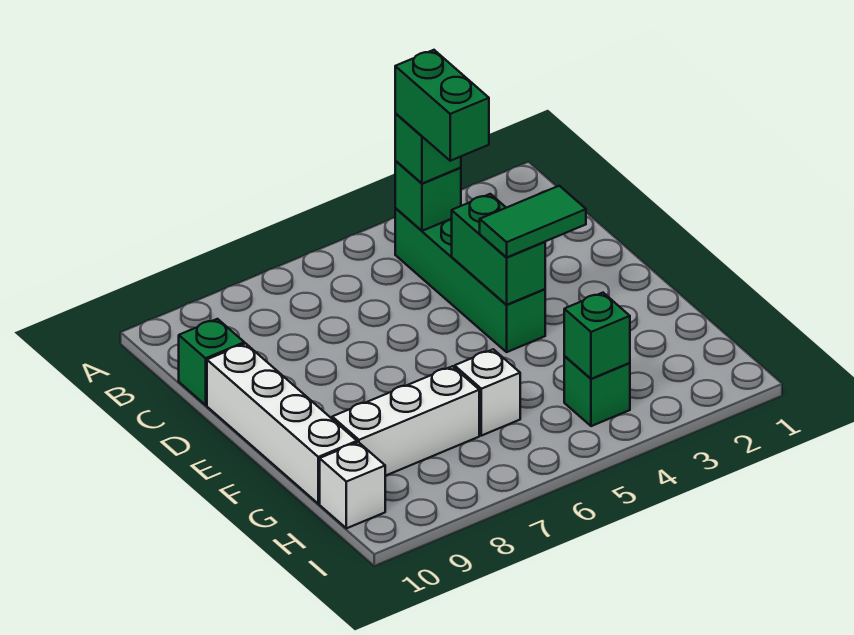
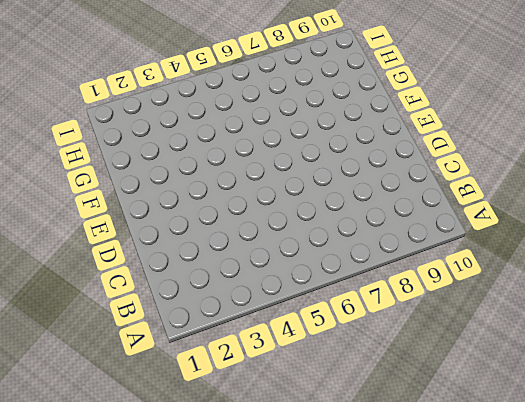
none -> green brick B4:E4 level 1
none -> green brick C10 level 1
none -> white brick D10:G10 level 1

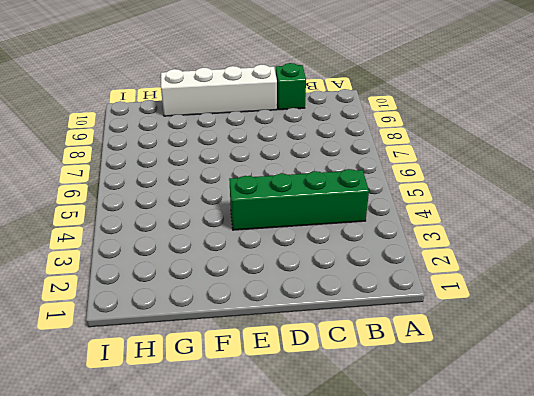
none -> white brick G6 level 1
none -> white brick G7:G9 level 1
none -> green brick H4 level 1

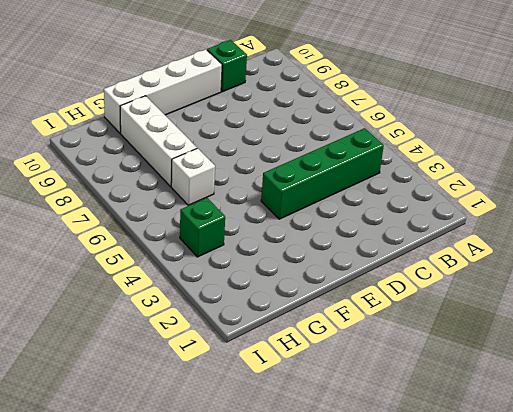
none -> white brick H10 level 1
none -> green brick B4 level 2
none -> green brick D4:E4 level 2

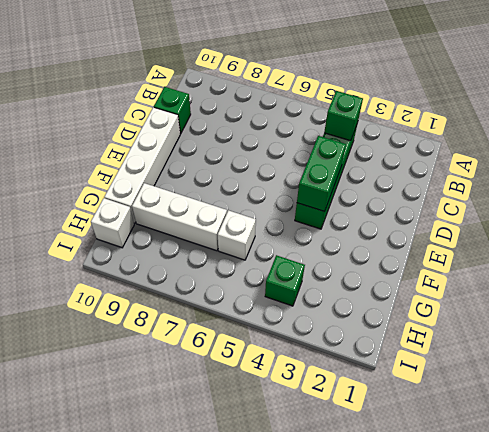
none -> green brick H4 level 2
none -> green brick B4 level 3
none -> green tile E3:E4 level 3

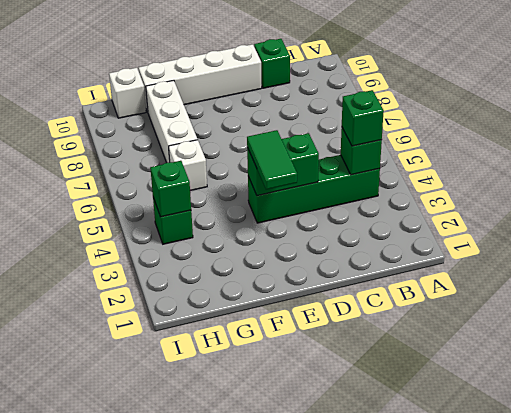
none -> green brick B4:C4 level 4

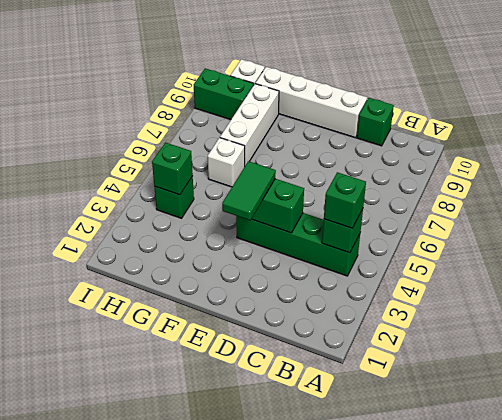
green brick H9:I9 level 1 -> green brick B4:C4 level 4

